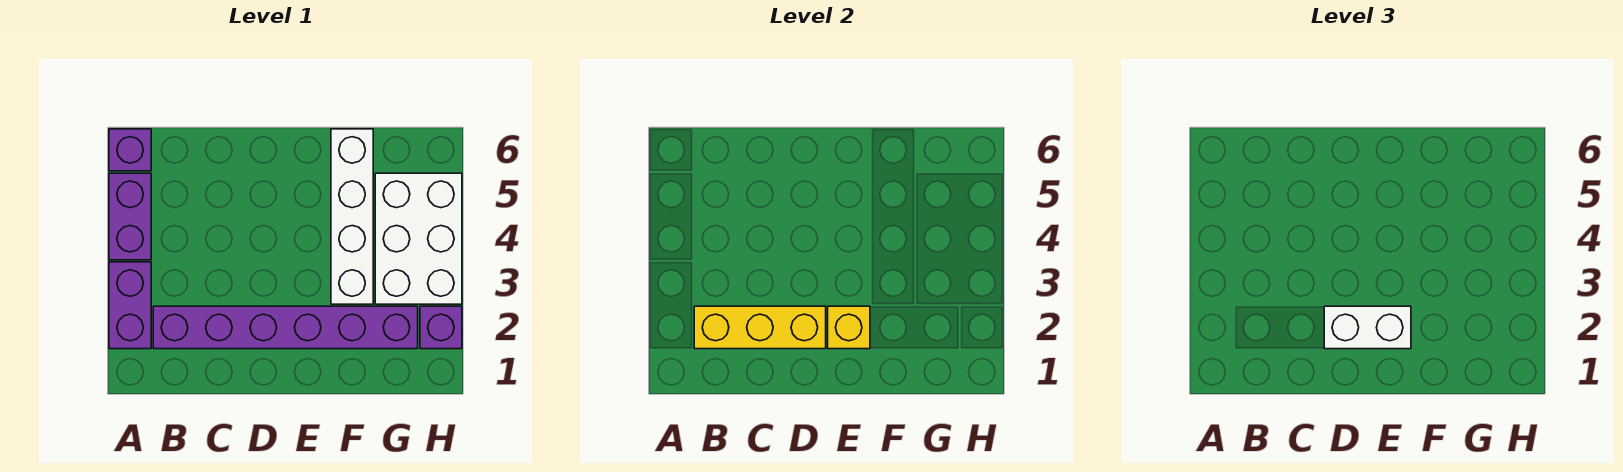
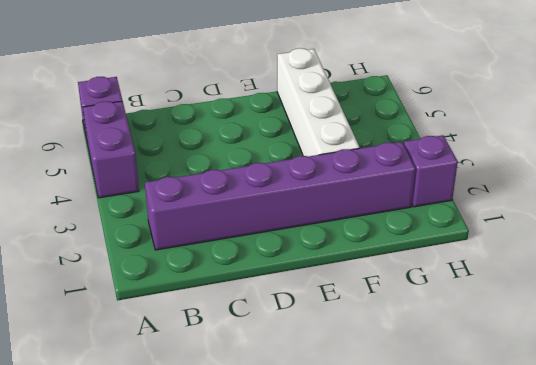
none -> purple brick A2:A3 level 1
none -> white brick G3:H5 level 1

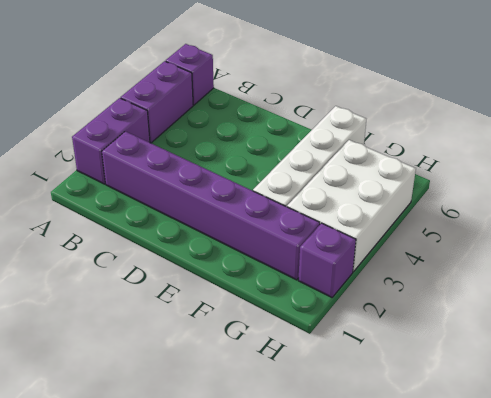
none -> yellow brick B2:D2 level 2
none -> yellow brick E2 level 2

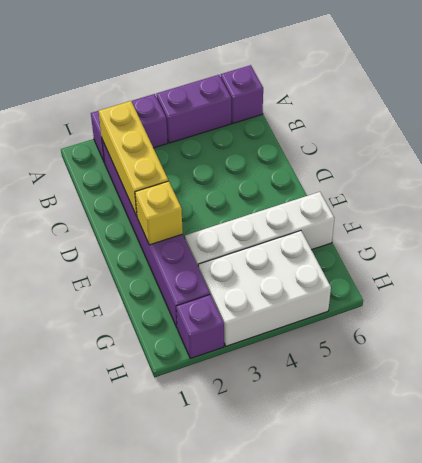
none -> white brick D2:E2 level 3

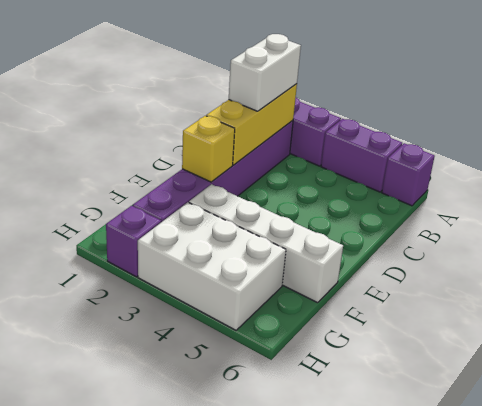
white brick B2:C2 level 3 -> white brick D2:E2 level 3

